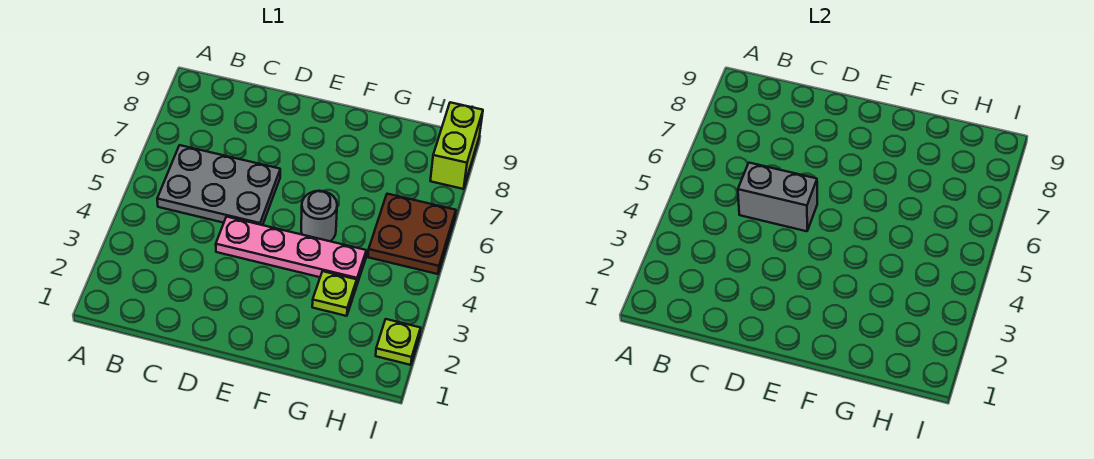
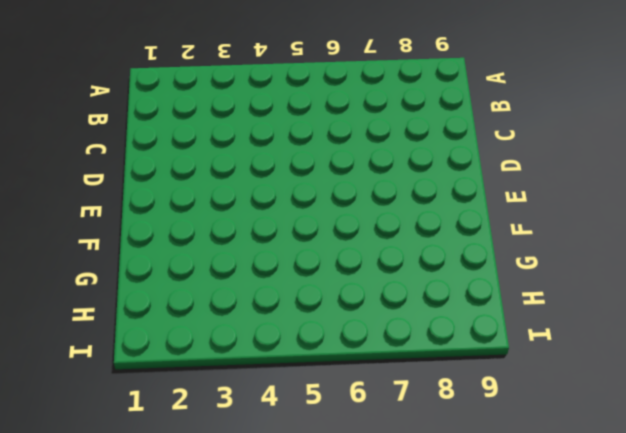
none -> grey plate B5:D6 level 1
none -> pink plate D4:G4 level 1

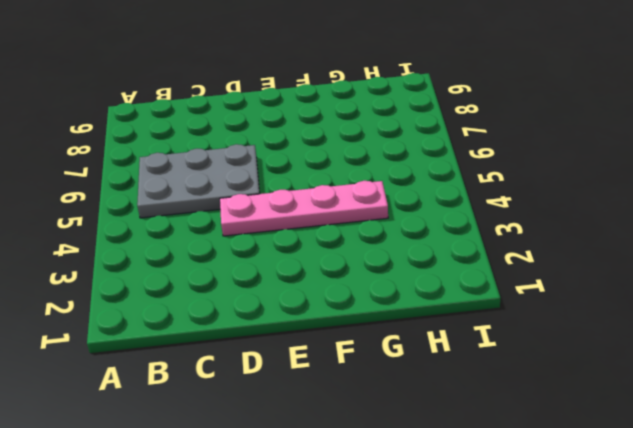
none -> grey round brick F5 level 1
none -> lime plate G3 level 1

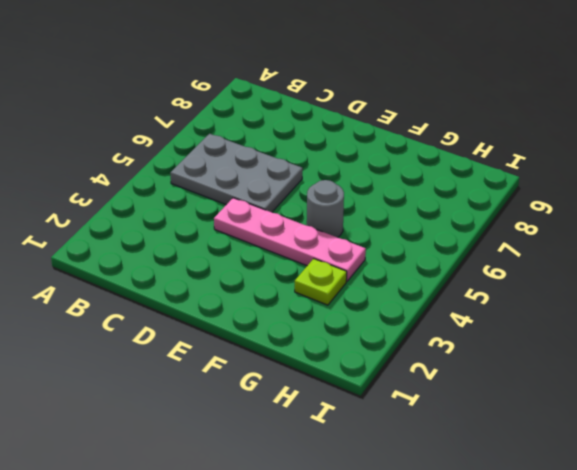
none -> brown plate H5:I6 level 1
none -> lime plate I2 level 1

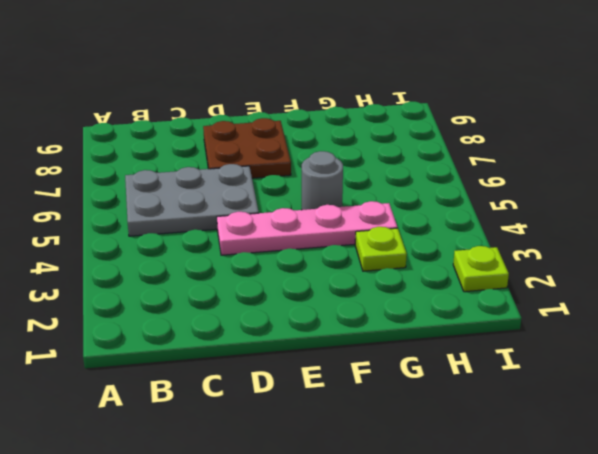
brown plate D7:E8 level 1 -> brown plate H5:I6 level 1
none -> lime brick I8:I9 level 1
none -> grey brick C5:D5 level 2

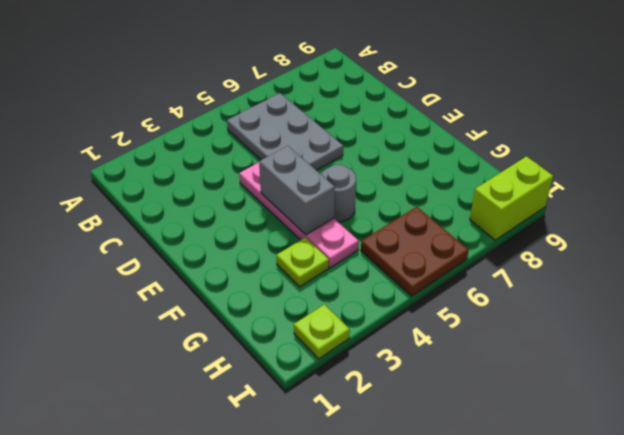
grey brick E4:F4 level 2 -> grey brick C5:D5 level 2

